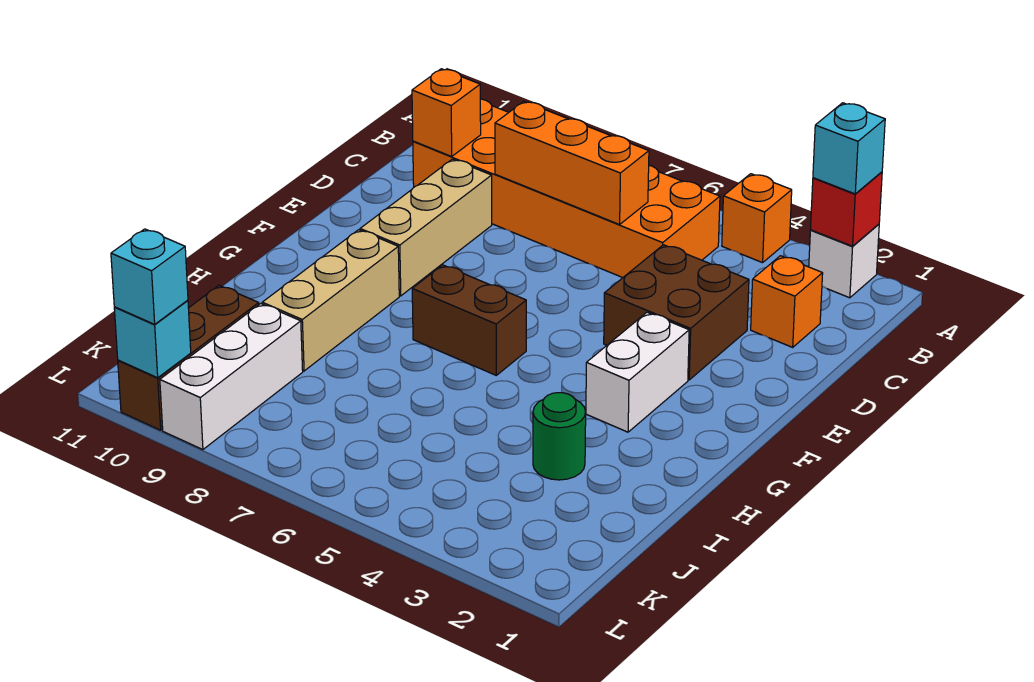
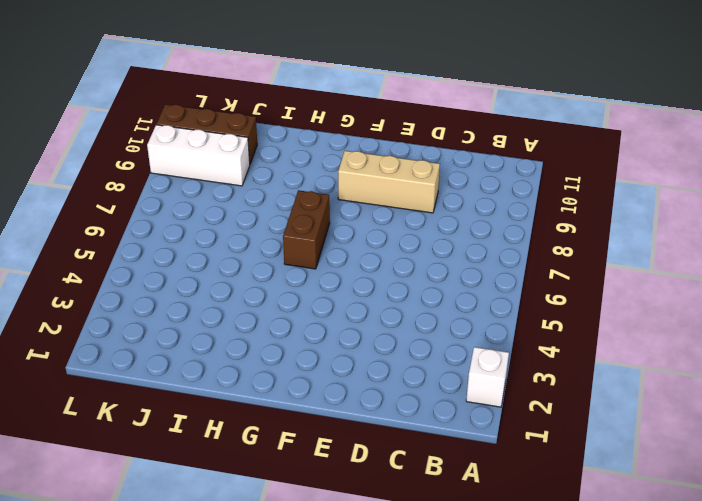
none -> orange brick A4 level 1
none -> orange brick B5:C10 level 1
none -> orange brick C2 level 1

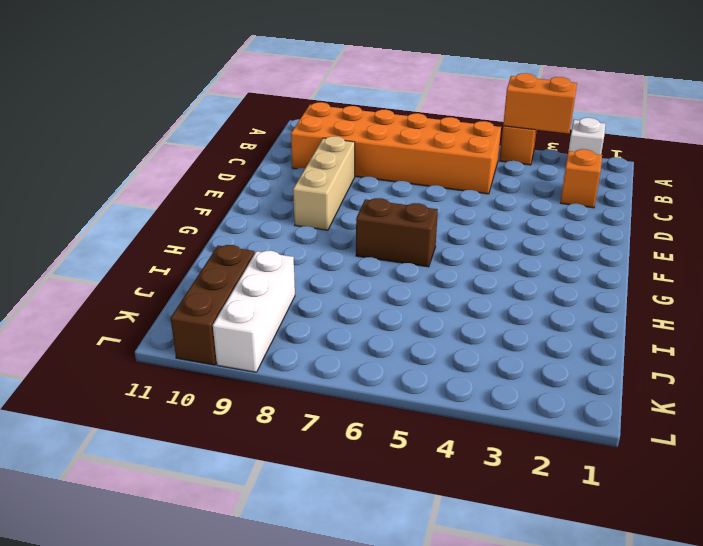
orange brick A3:A4 level 2 -> none
none -> brown brick D3:E4 level 1
none -> white brick F3:G3 level 1
none -> tan brick G9:I9 level 1

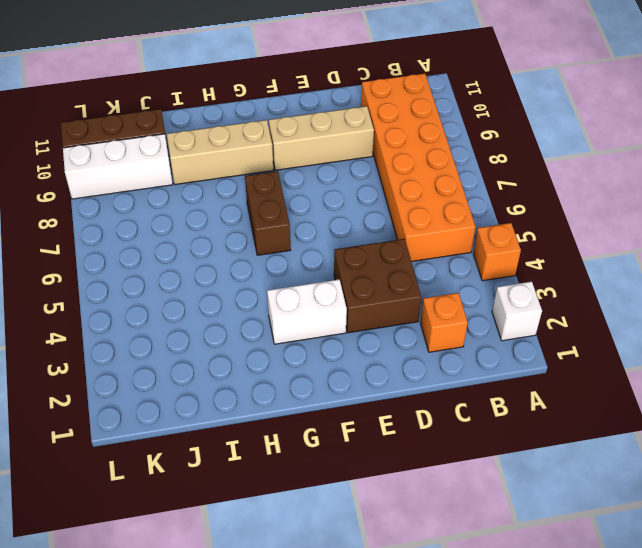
none -> green round brick I3 level 1
none -> red brick A2 level 2
none -> orange brick C6:C8 level 2

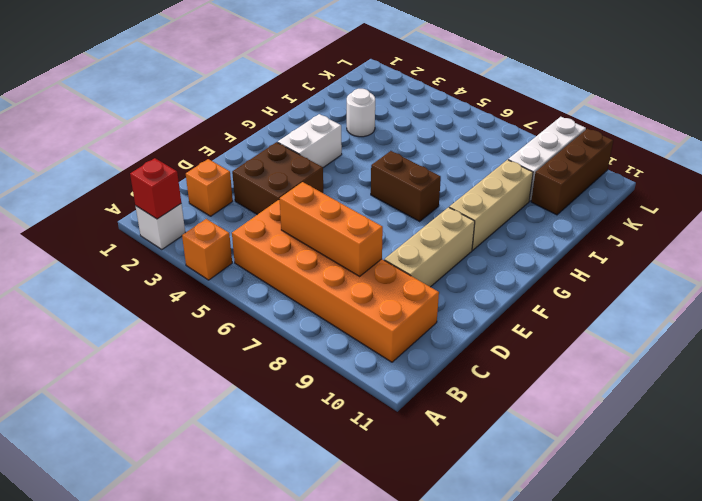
white round brick I3 level 1 -> green round brick I3 level 1
none -> orange brick C10 level 2
none -> cyan brick L10 level 2
none -> cyan brick A2 level 3

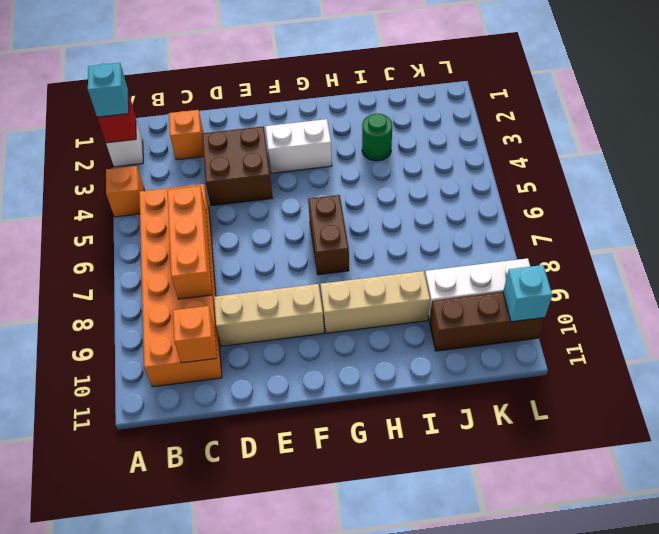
none -> cyan brick L10 level 3

